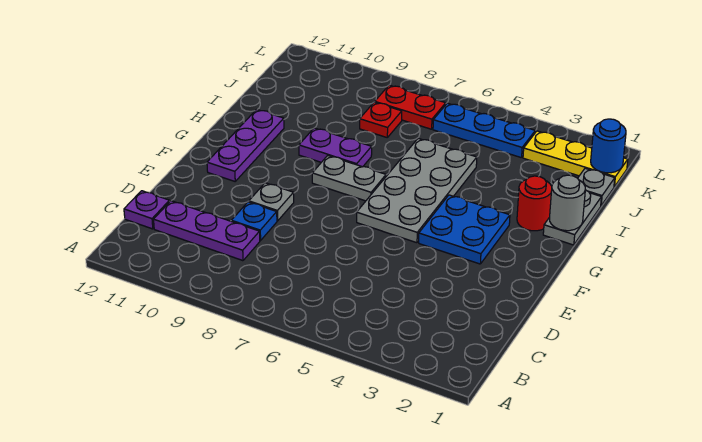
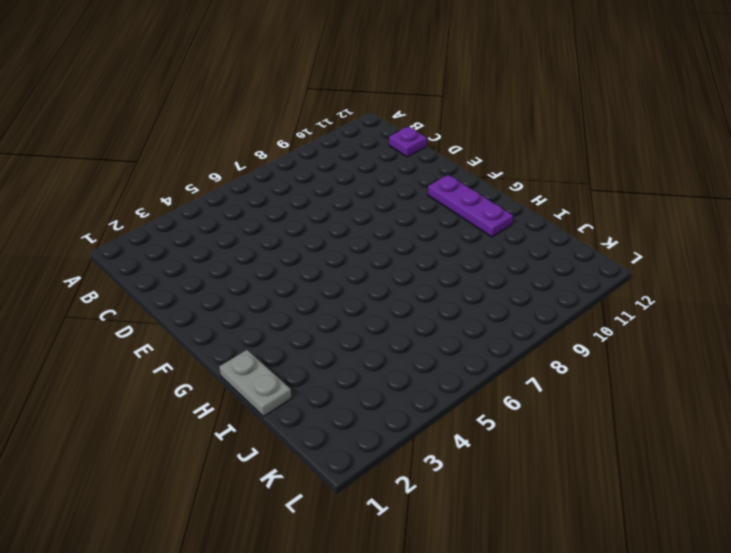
none -> purple plate C9:C11 level 1
none -> blue plate D9 level 1
none -> grey plate E9 level 1

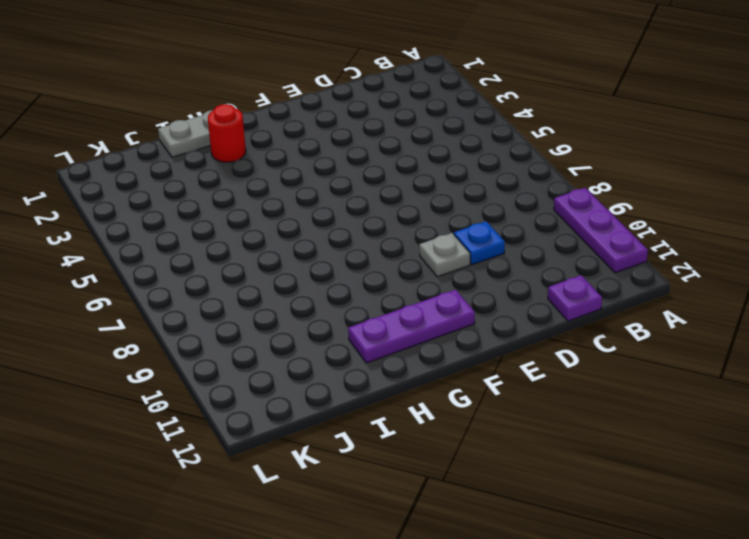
purple plate A9:A11 level 1 -> purple plate C9:C11 level 1
none -> blue plate F3:G4 level 1
none -> grey plate F5:I6 level 1
none -> grey plate G7:G8 level 1

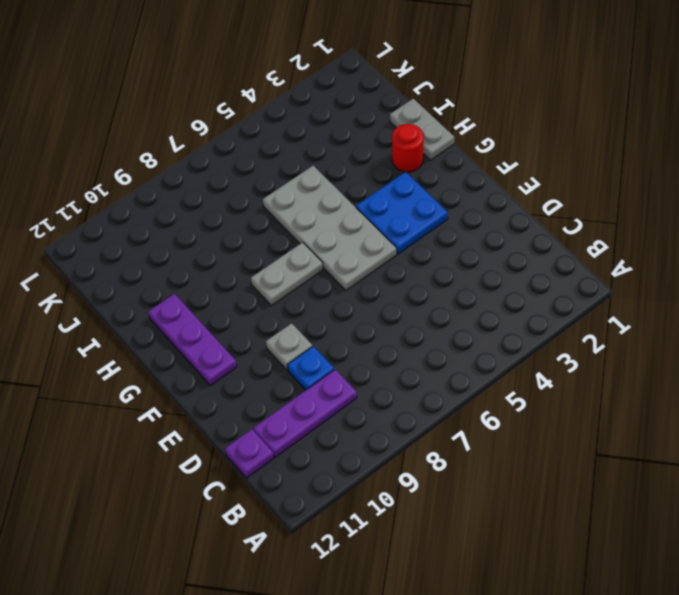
none -> purple plate H8:H9 level 1
none -> grey plate J1 level 1
none -> red plate J8 level 1

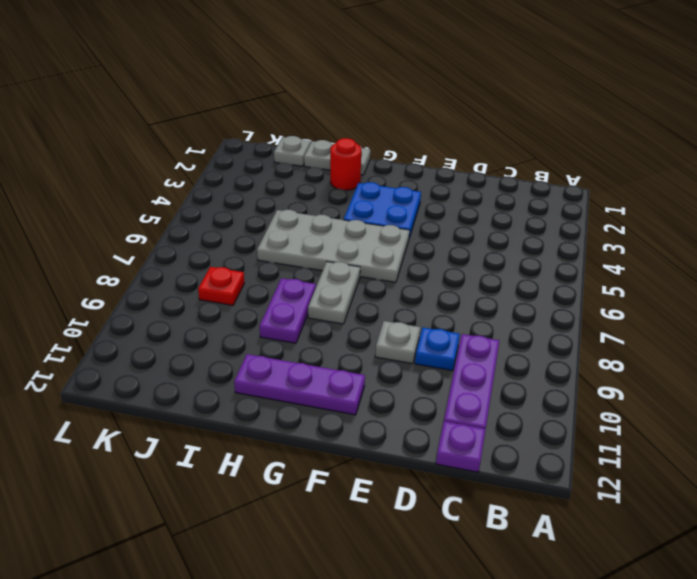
none -> yellow plate K1:K3 level 1
none -> blue plate K4:K6 level 1
none -> red plate K7:K8 level 1

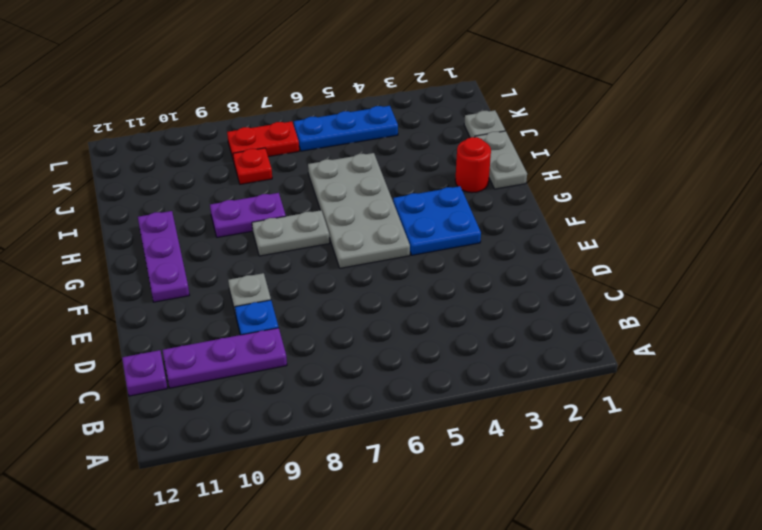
none -> yellow plate K1:K3 level 1
none -> grey round brick H1 level 2
none -> blue round brick K1 level 2

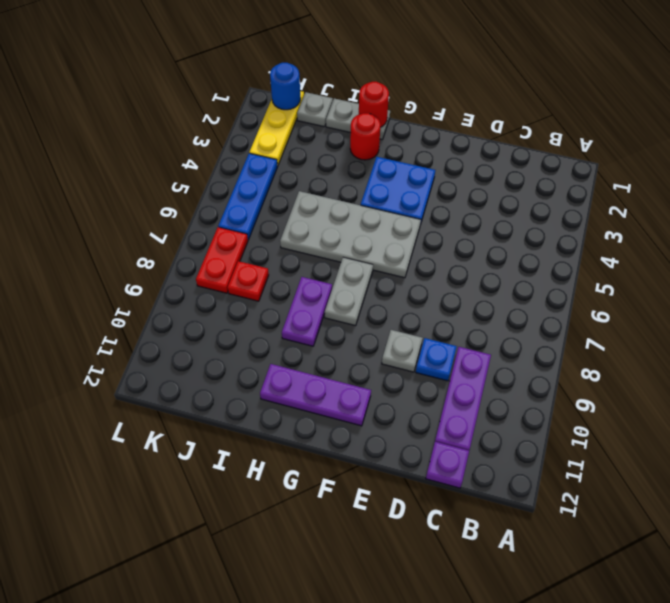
red round brick H1 level 2 -> grey round brick H1 level 2

